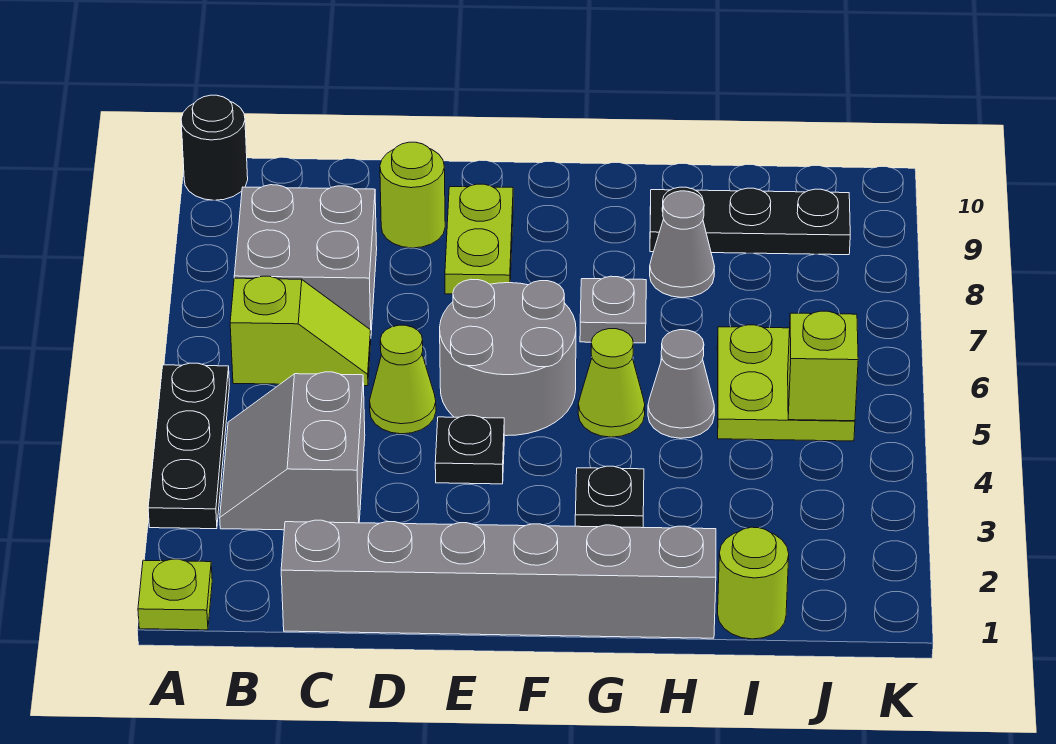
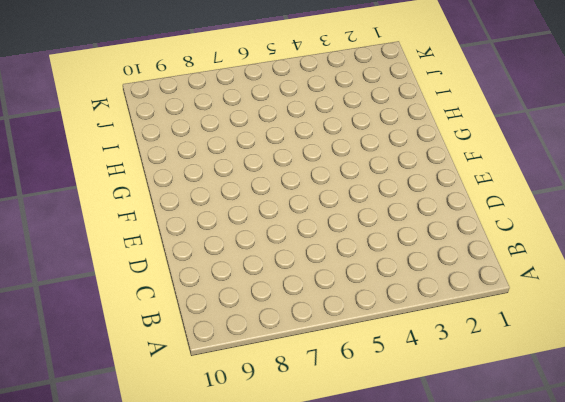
none -> lime plate A1 level 1
none -> black plate A3:A5 level 1
none -> black round brick A10 level 1

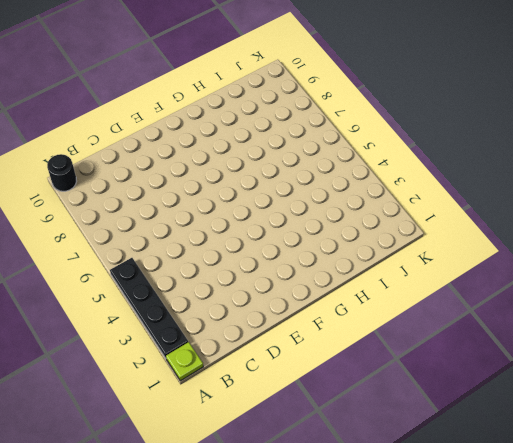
black plate A2:A5 level 1 -> black plate A3:A5 level 1
none -> grey slope B3:C4 level 1 top C
none -> lime slope B6:C6 level 1 top B
none -> grey brick B7:C8 level 1

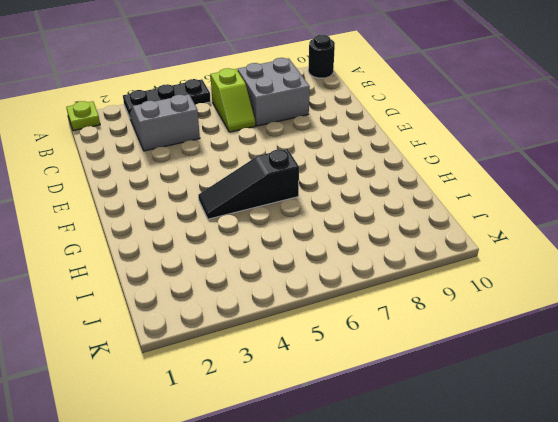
black slope G4:G6 level 1 top 6 -> lime cone G5 level 1
none -> grey brick C1:H1 level 1
none -> lime cone D5 level 1
none -> lime round brick D9 level 1

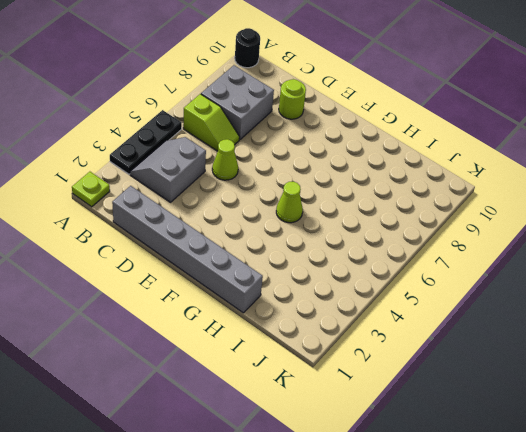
none -> black plate E4 level 1
none -> grey round brick E5:F6 level 1
none -> lime plate E8:E9 level 1

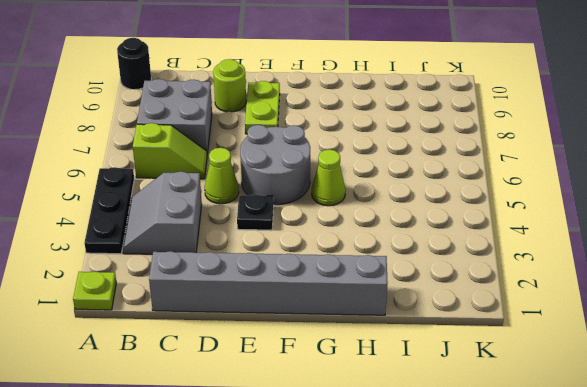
none -> black plate G3 level 1
none -> grey plate G7 level 1
none -> grey cone H5 level 1

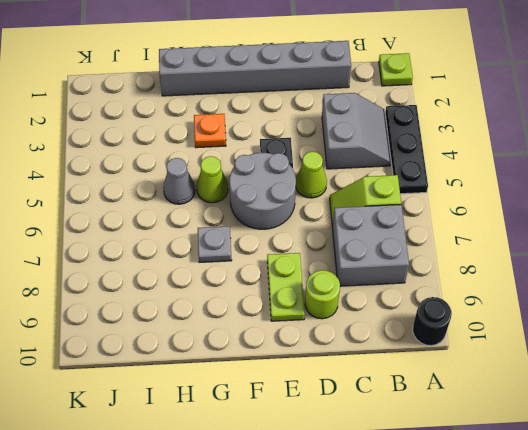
orange plate G3 level 1 -> black plate G3 level 1
none -> grey cone H8 level 1
none -> black plate H9:J9 level 1
none -> lime round brick I1 level 1

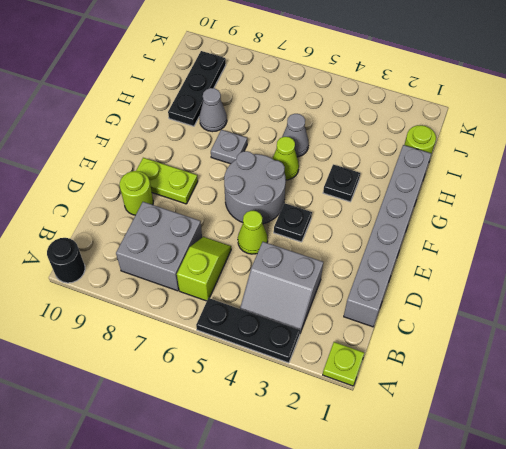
none -> lime plate I5:J6 level 1
none -> lime brick J5 level 2

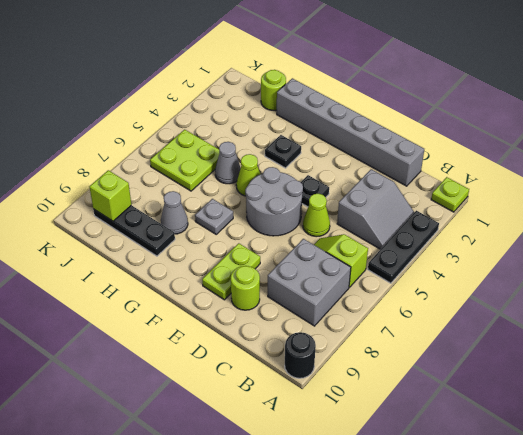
lime brick J9 level 2 -> lime brick J5 level 2

